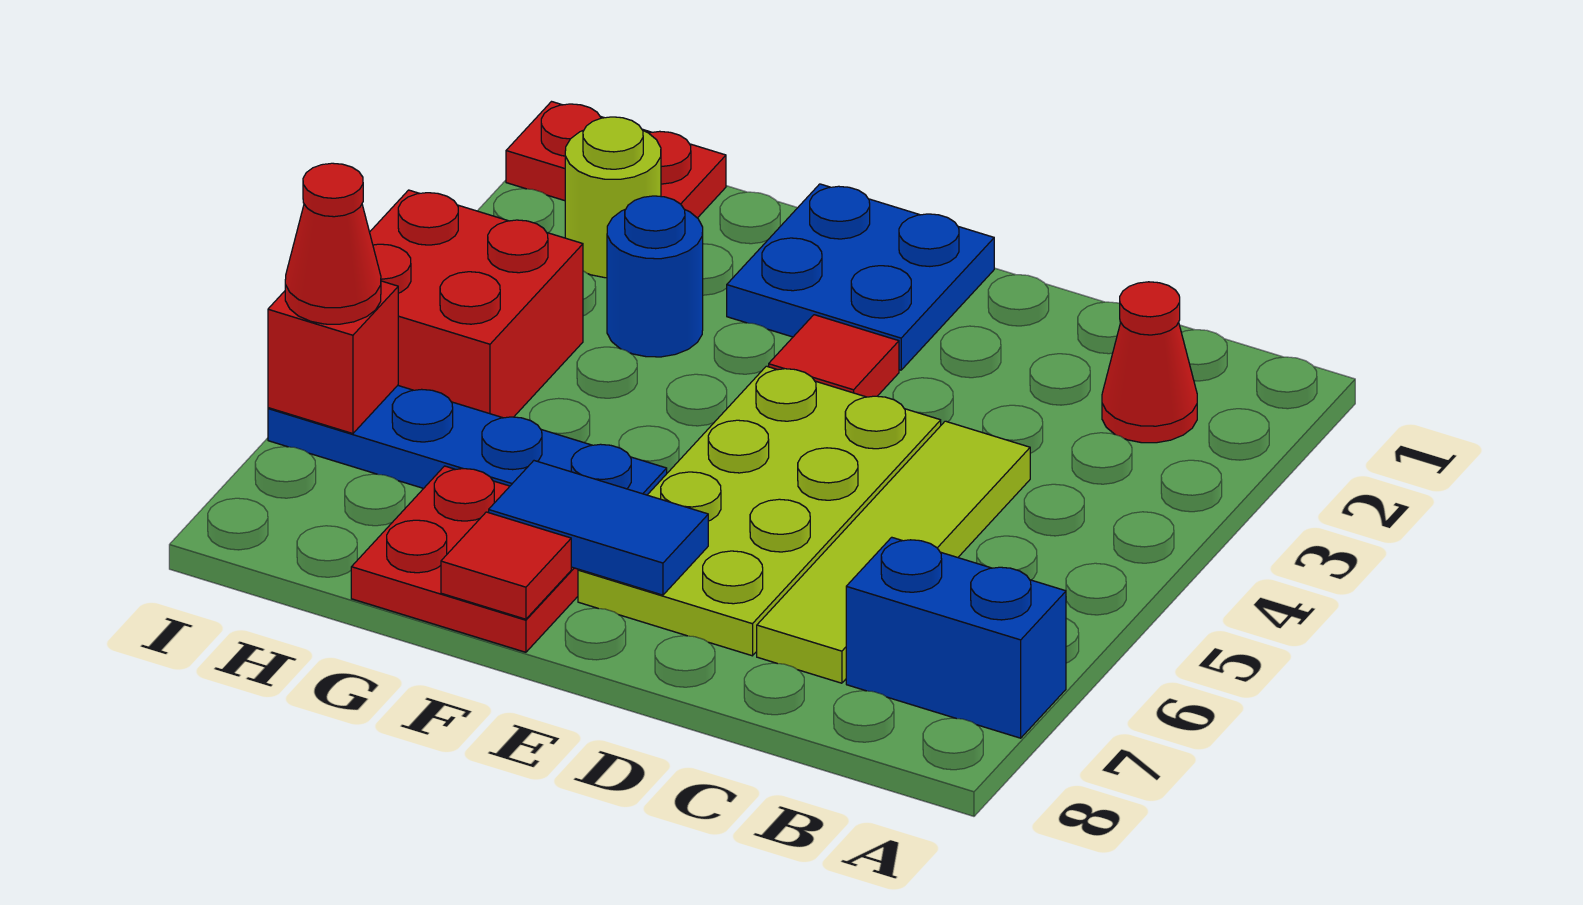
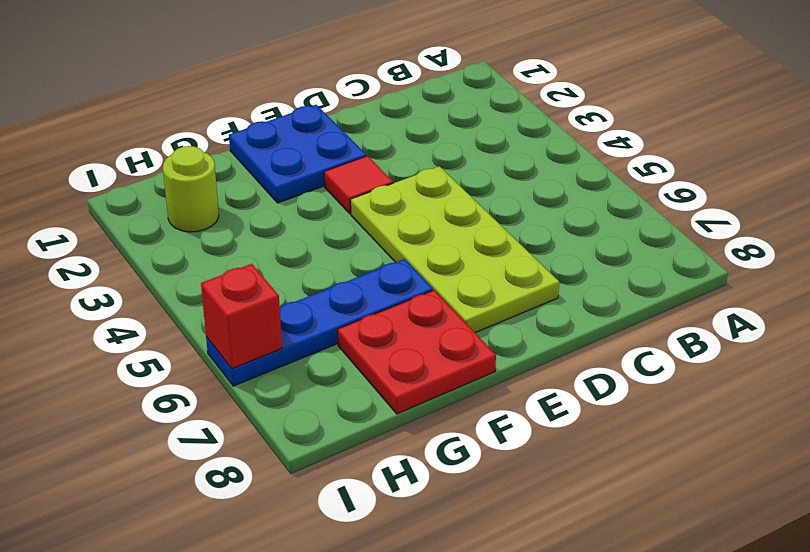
none -> blue brick A7:B7 level 1
none -> red cone B2 level 1
none -> lime tile C4:C7 level 1

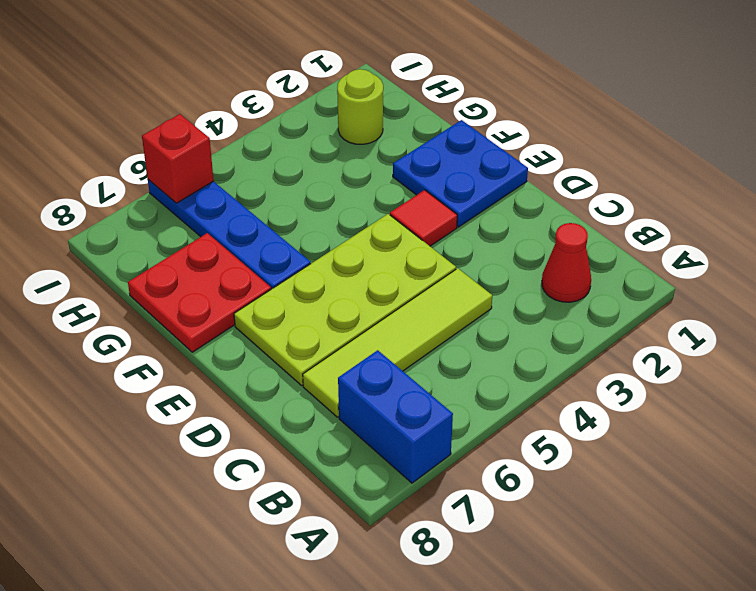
none -> blue round brick G3 level 1
none -> red plate H1:I1 level 1
none -> red brick H4:I5 level 1

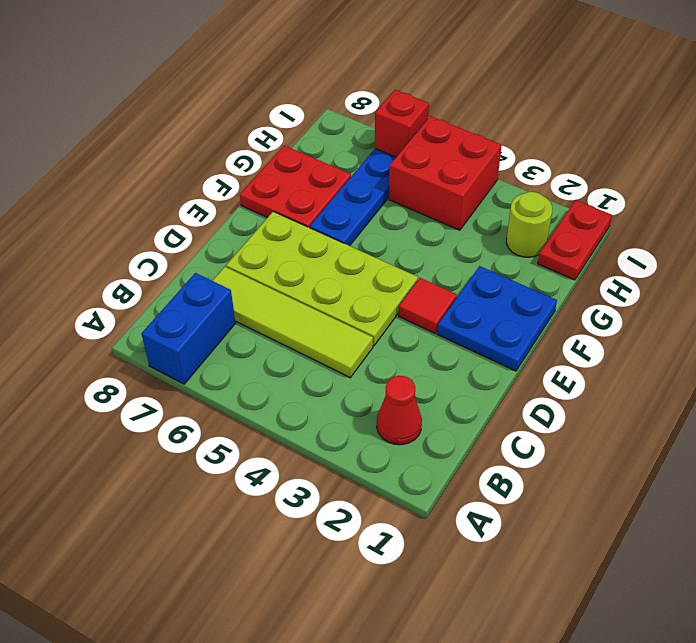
none -> blue round brick G3 level 1
none -> blue tile E7:F7 level 2
none -> red tile F8 level 2

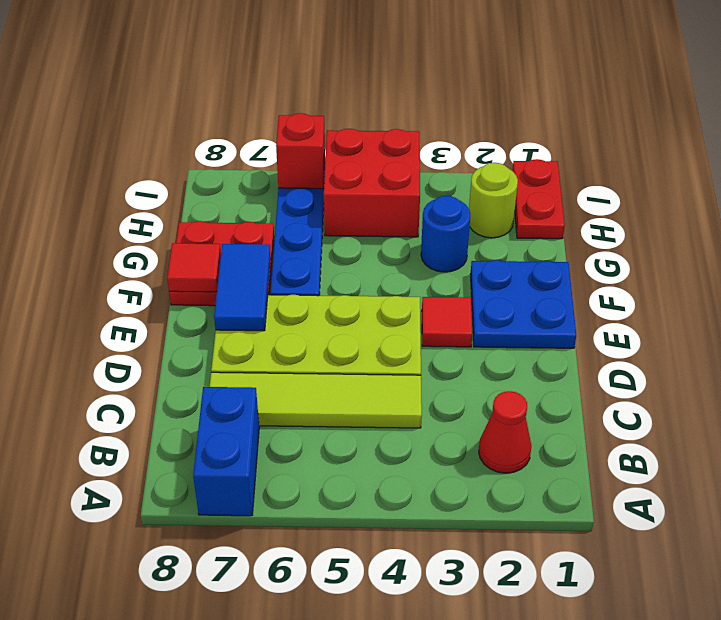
none -> red cone I6 level 3

